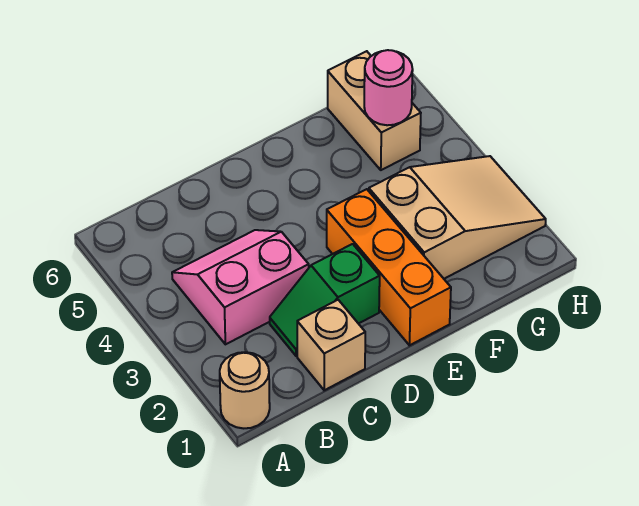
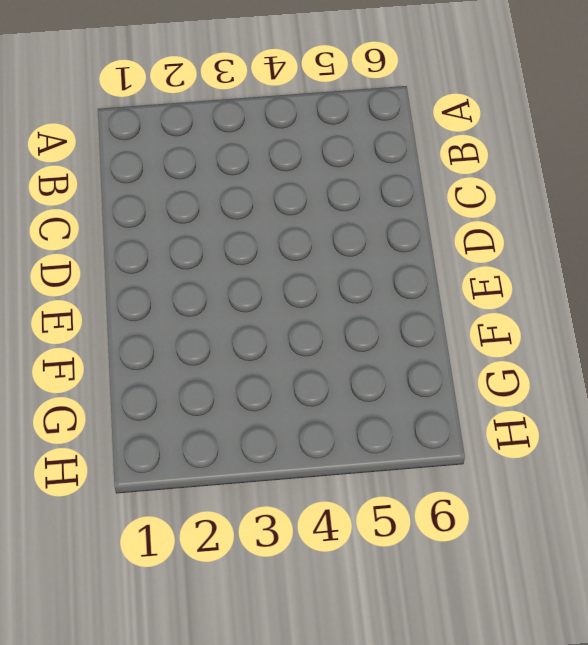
none -> tan round brick A1 level 1
none -> pink slope B3:C4 level 1 top 3

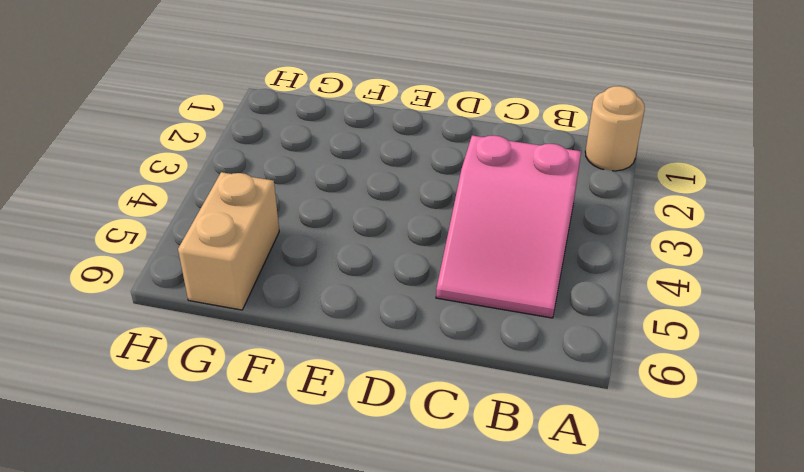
pink slope B3:C5 level 1 top 3 -> pink slope B3:C4 level 1 top 3
none -> tan brick C1 level 1
none -> green slope C2:D2 level 1 top D

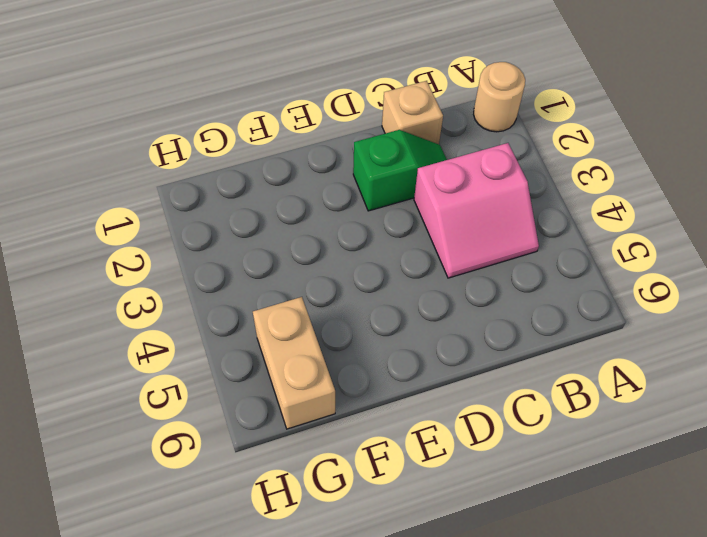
none -> orange brick E1:E3 level 1
none -> tan slope F2:H3 level 1 top F

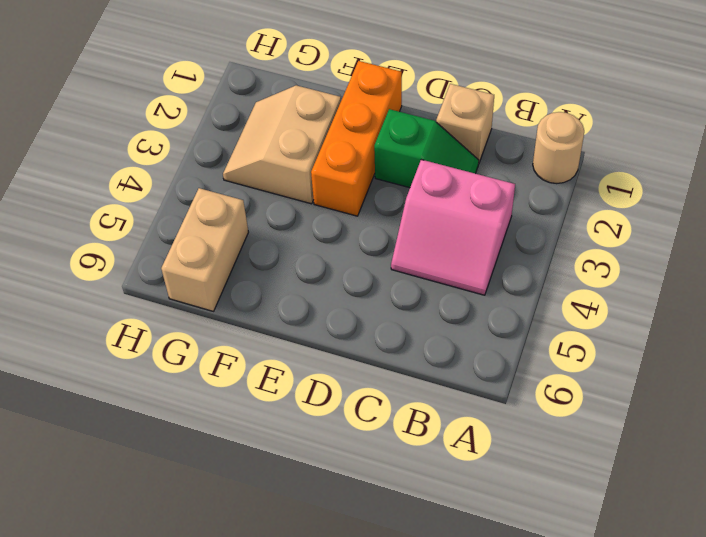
tan slope F2:G3 level 1 top F -> tan slope F2:H3 level 1 top F
none -> pink round brick G5 level 2

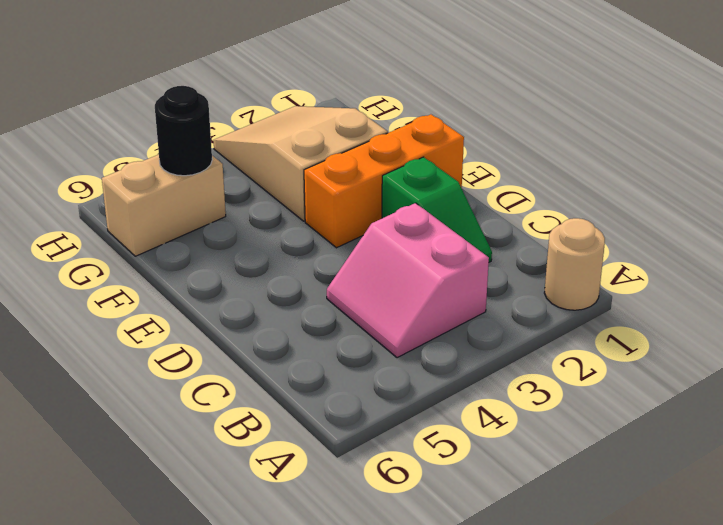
black round brick G5 level 2 -> pink round brick G5 level 2
none -> tan brick C1 level 1

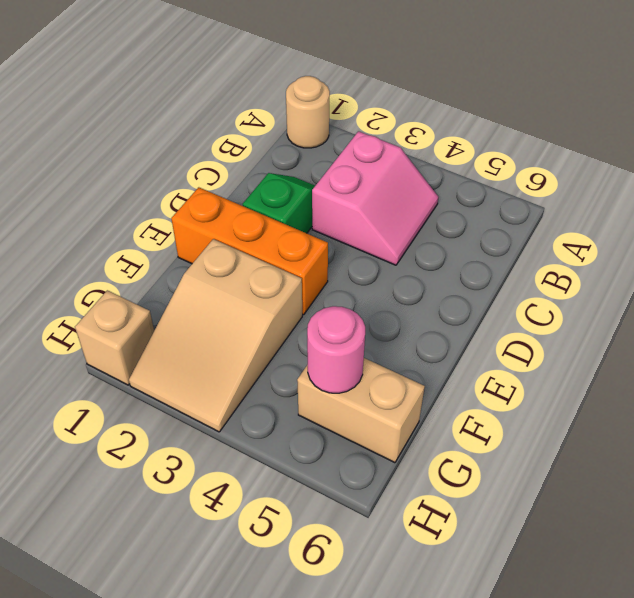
tan brick H1 level 1 -> tan brick C1 level 1

